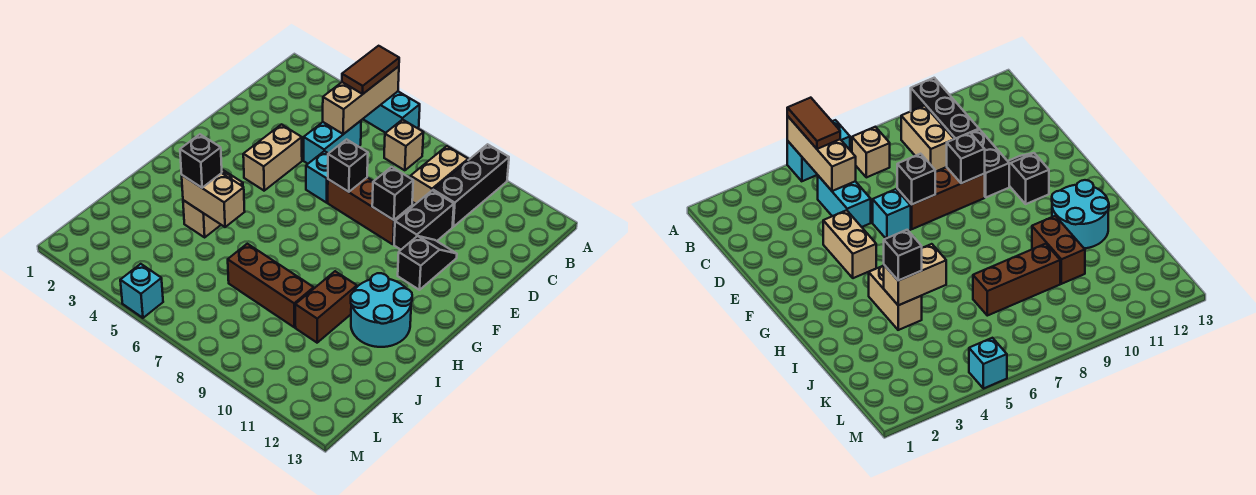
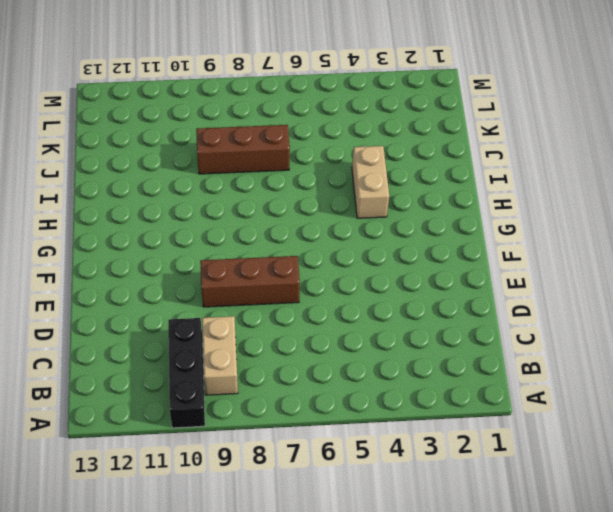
none -> cyan brick A5:A6 level 1
none -> tan brick B7 level 1
none -> cyan brick C5:D5 level 1

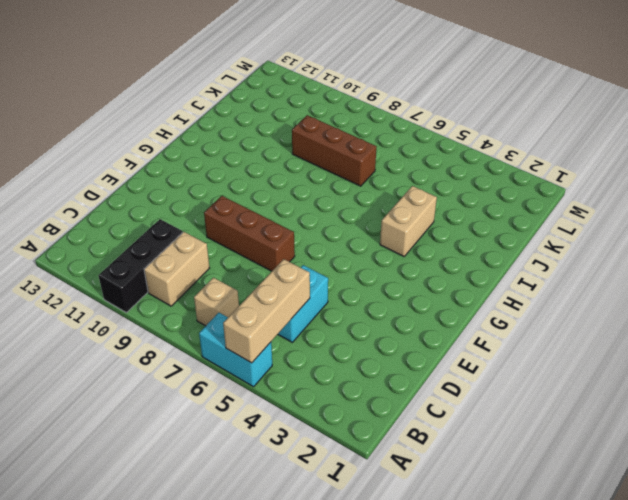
none -> black brick D10:E10 level 1
none -> tan brick E4:F4 level 1
none -> cyan brick E6 level 1

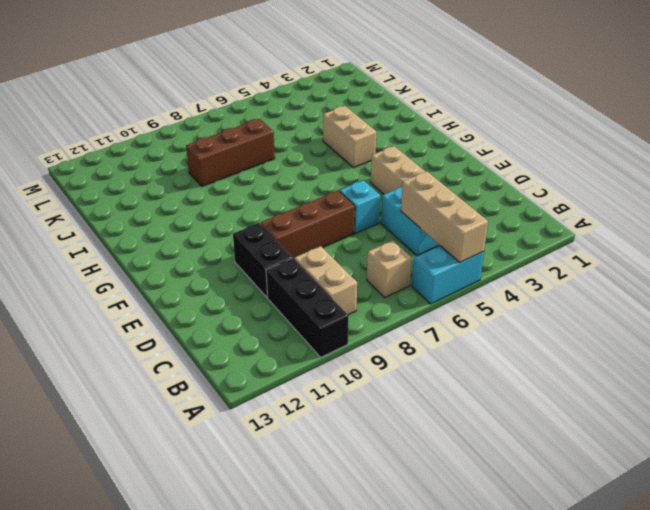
none -> black slope E11:F11 level 1 top F
none -> cyan round brick H11:I12 level 1
none -> brown brick I10:J10 level 1

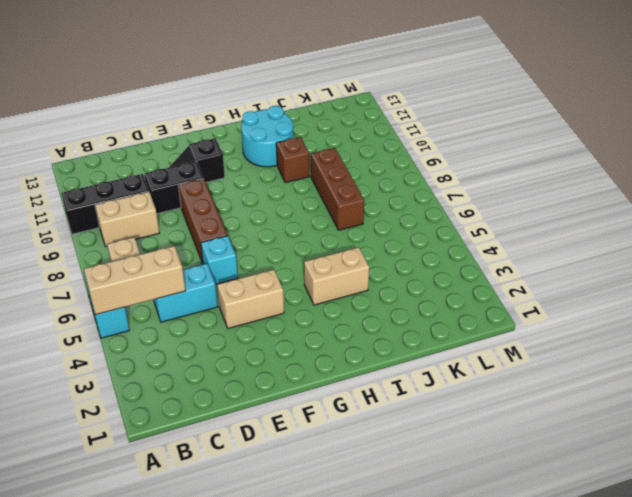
brown brick I10 level 1 -> brown brick I10:J10 level 1
none -> cyan brick M5 level 1
none -> black brick E7 level 2
none -> black brick E9 level 2

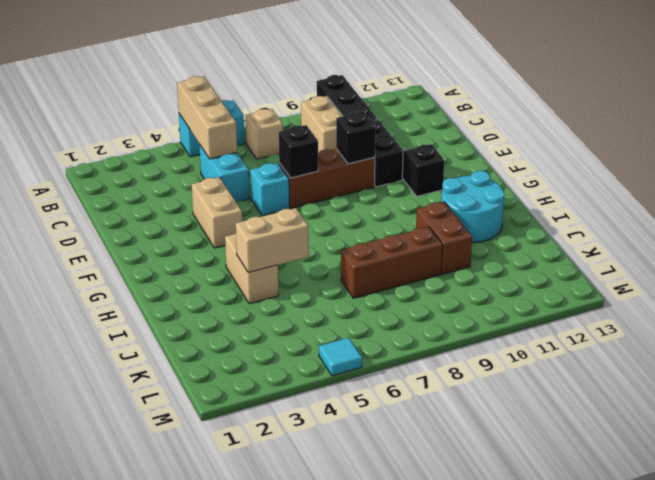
cyan tile M5 level 1 -> cyan brick M5 level 1
none -> brown tile A5:B5 level 3
none -> black brick I4 level 3

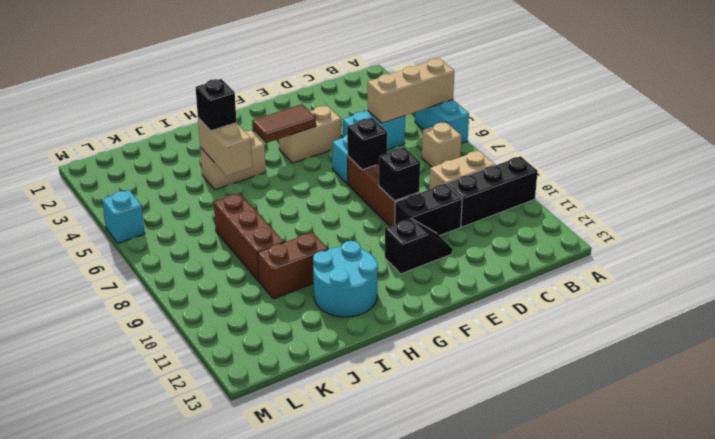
brown tile F4:G4 level 2 -> brown tile A5:B5 level 3

